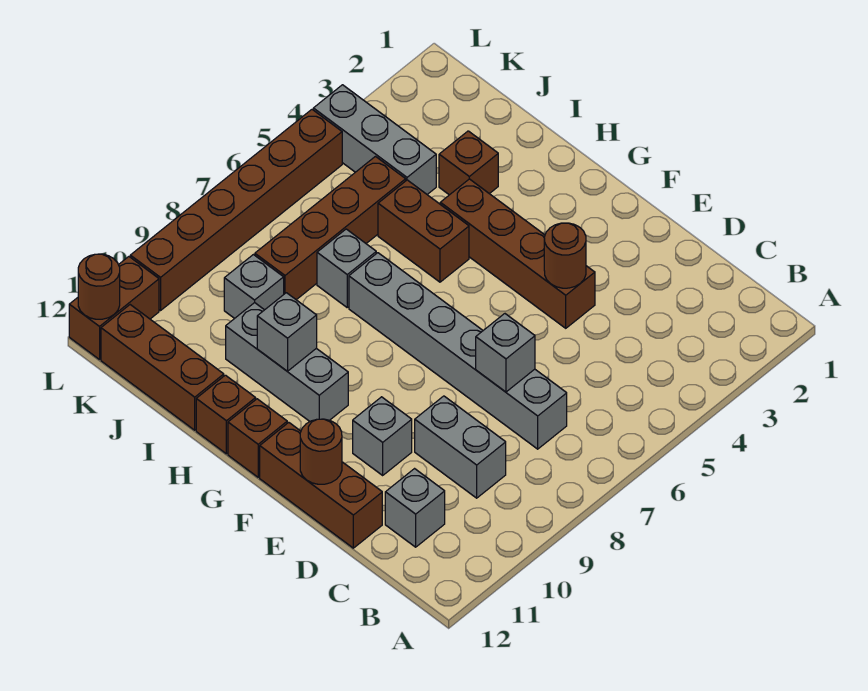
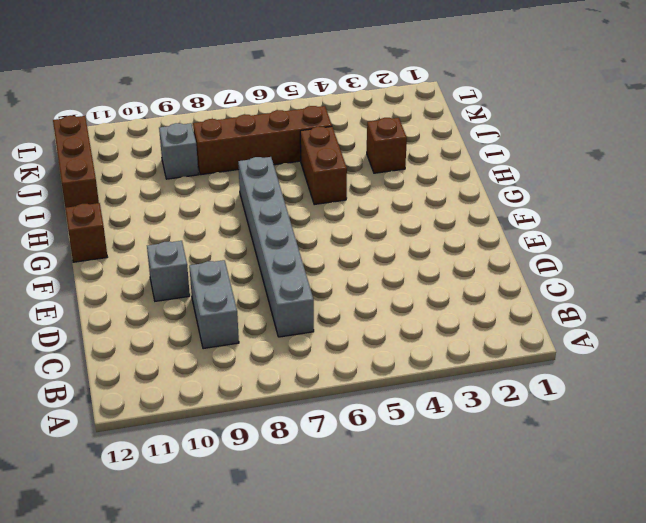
none -> grey brick C11 level 1
none -> brown brick D12:F12 level 1
none -> brown brick E4:H4 level 1

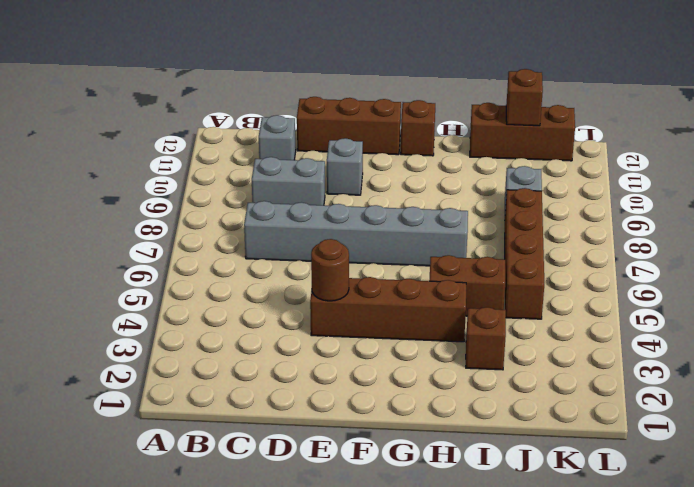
brown brick J12 level 2 -> brown brick H12 level 1
none -> grey brick G10:I10 level 1
none -> grey brick I7 level 1
none -> grey brick J4:L4 level 1

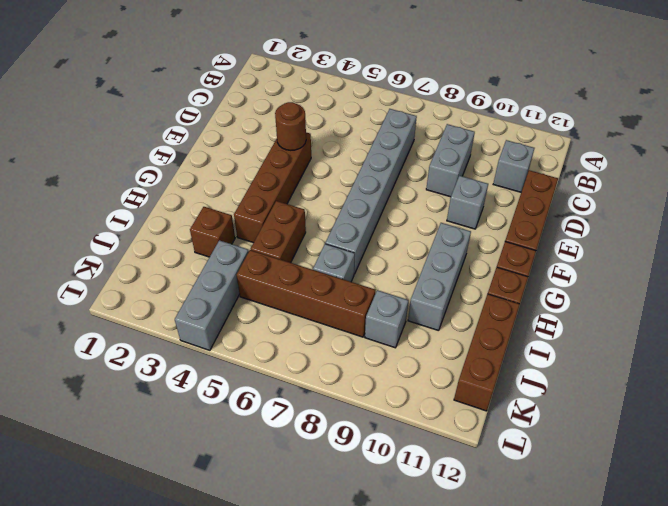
none -> brown brick L5:L10 level 1
none -> brown brick L11:L12 level 1
none -> grey brick D7 level 2

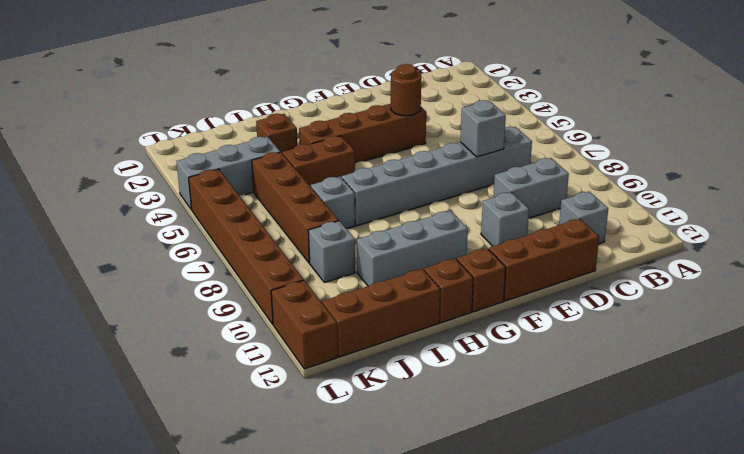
none -> brown round brick E12 level 2
none -> grey brick H10 level 2
none -> brown round brick L12 level 2

